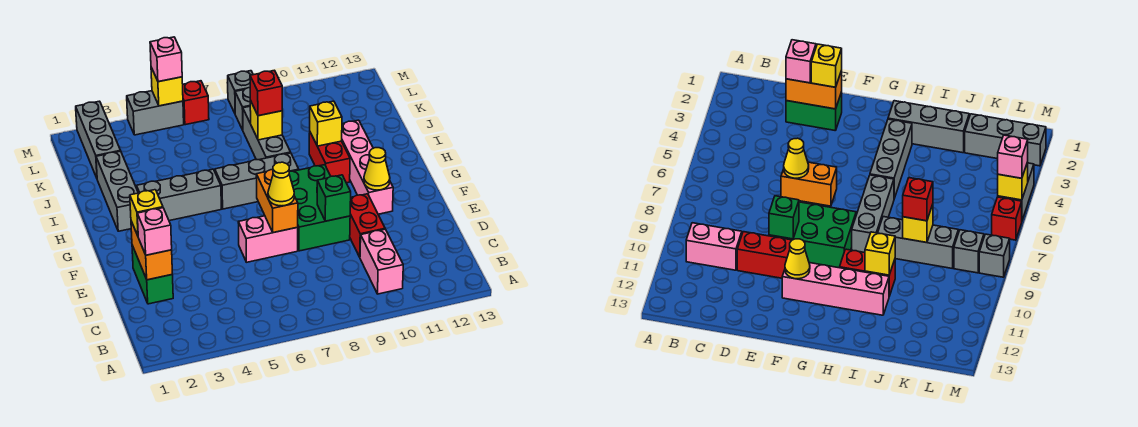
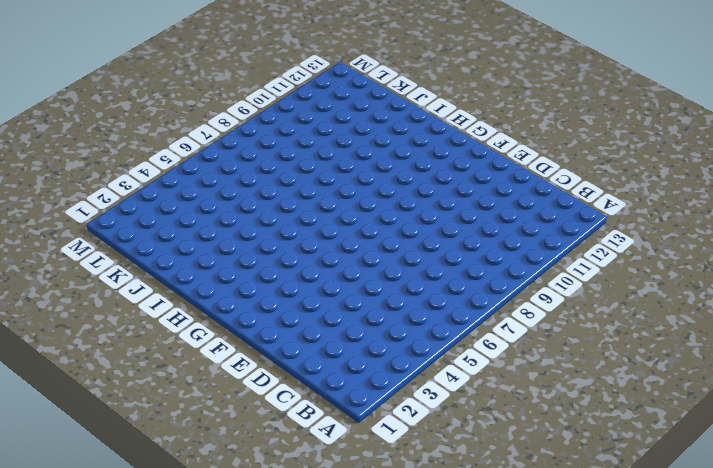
none -> pink brick B10:C10 level 1
none -> green brick D2:E2 level 1
none -> red brick D10:E10 level 1

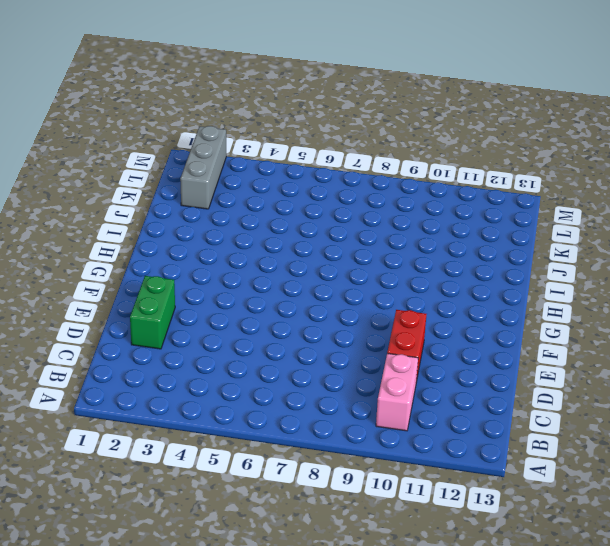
none -> pink brick E6:E7 level 1
none -> green brick E8:G9 level 1
none -> pink brick F11:I11 level 1

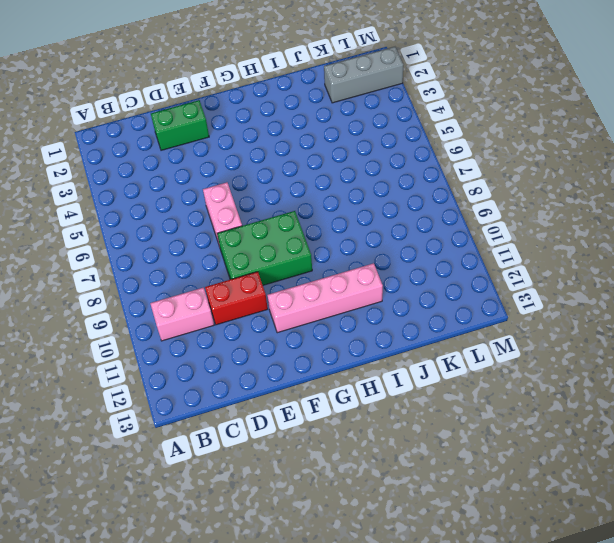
none -> grey brick H2:J2 level 1
none -> grey brick H3:H5 level 1
none -> grey brick H6:H8 level 1

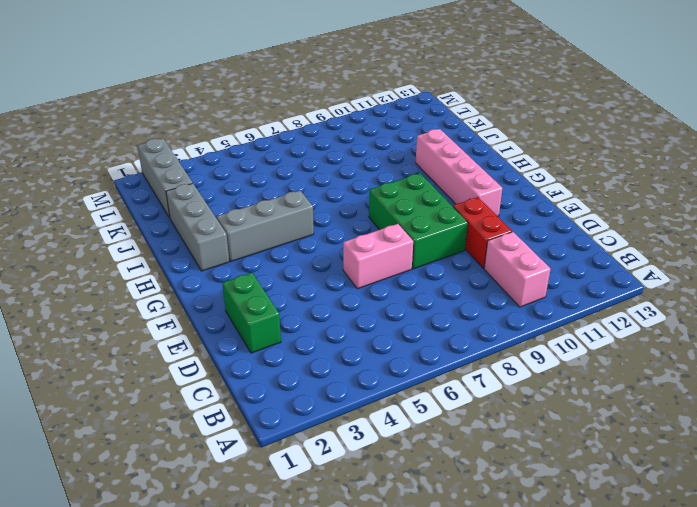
none -> grey brick H6:H8 level 1
none -> red brick H10:I10 level 1
none -> grey brick I8:K8 level 1

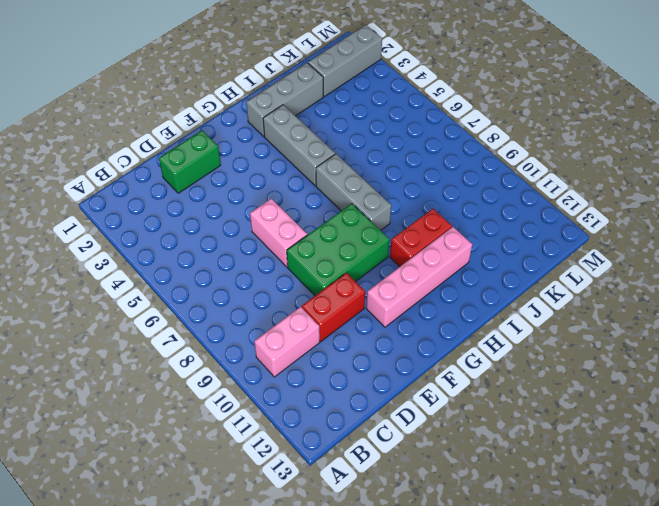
none -> grey brick I8:K8 level 1
none -> grey brick L8 level 1
none -> grey brick M4:M5 level 1

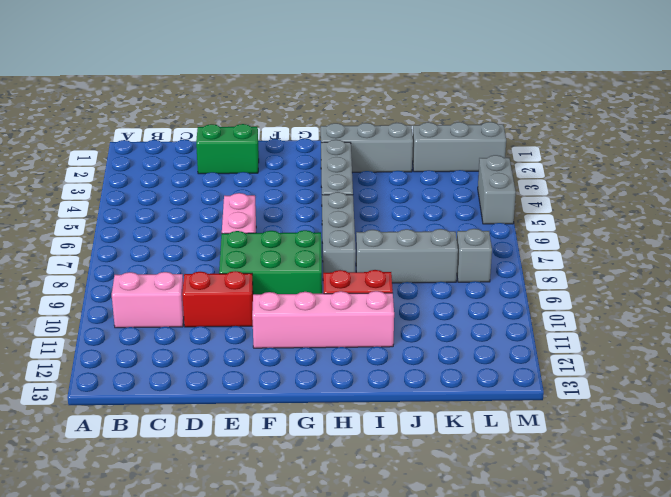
none -> red brick M6 level 1
none -> grey brick M8 level 1
none -> orange brick D2:E2 level 2

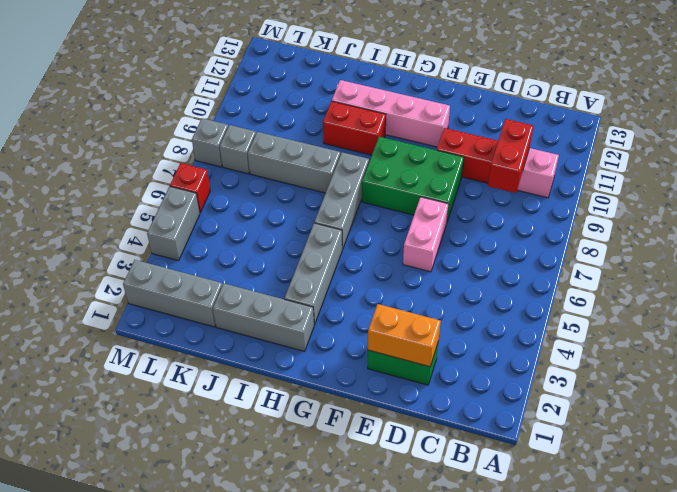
red brick C9:C10 level 2 -> none
none -> orange brick E7:F7 level 2
none -> green brick E9 level 2
none -> yellow cone F11 level 2

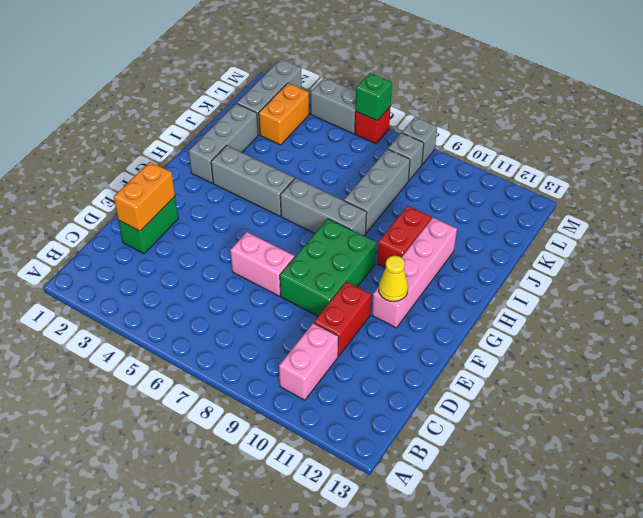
orange brick K3:L3 level 1 -> orange brick E7:F7 level 2
green brick M6 level 2 -> green brick E9 level 2
none -> yellow brick I10 level 2
none -> yellow brick J8 level 2
none -> yellow brick M5 level 2

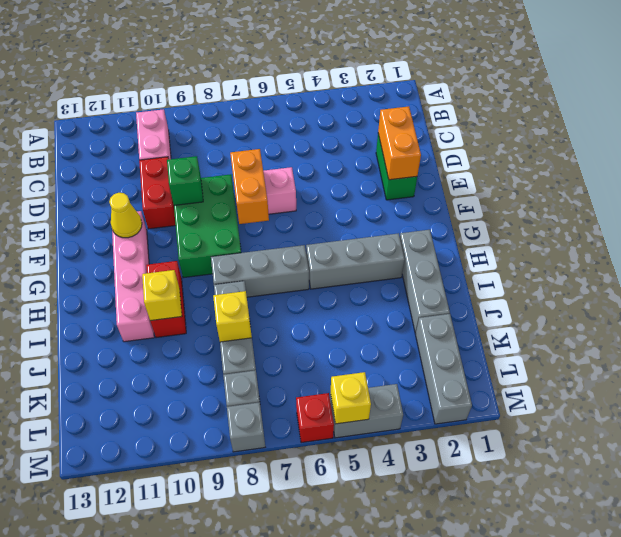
none -> pink brick D2 level 3
none -> yellow brick E2 level 3
none -> yellow cone E7 level 3

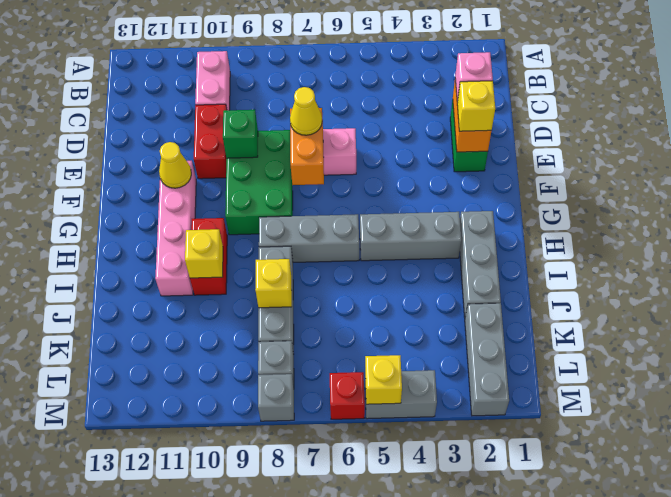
none -> red brick J8 level 3
none -> pink brick M5 level 3

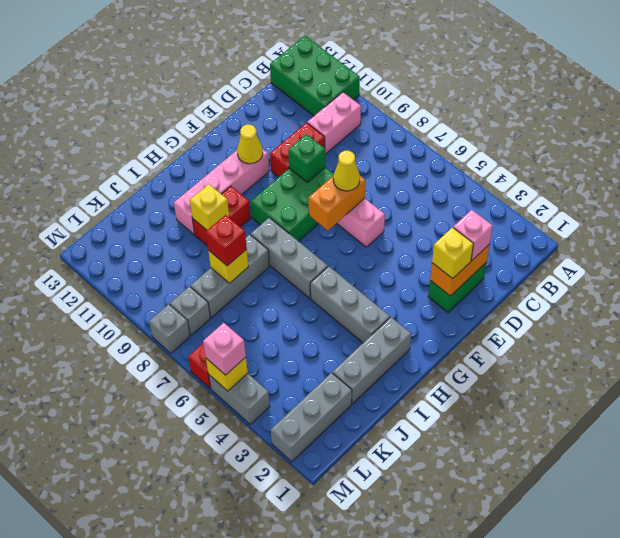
green brick A11:B13 level 1 -> none

